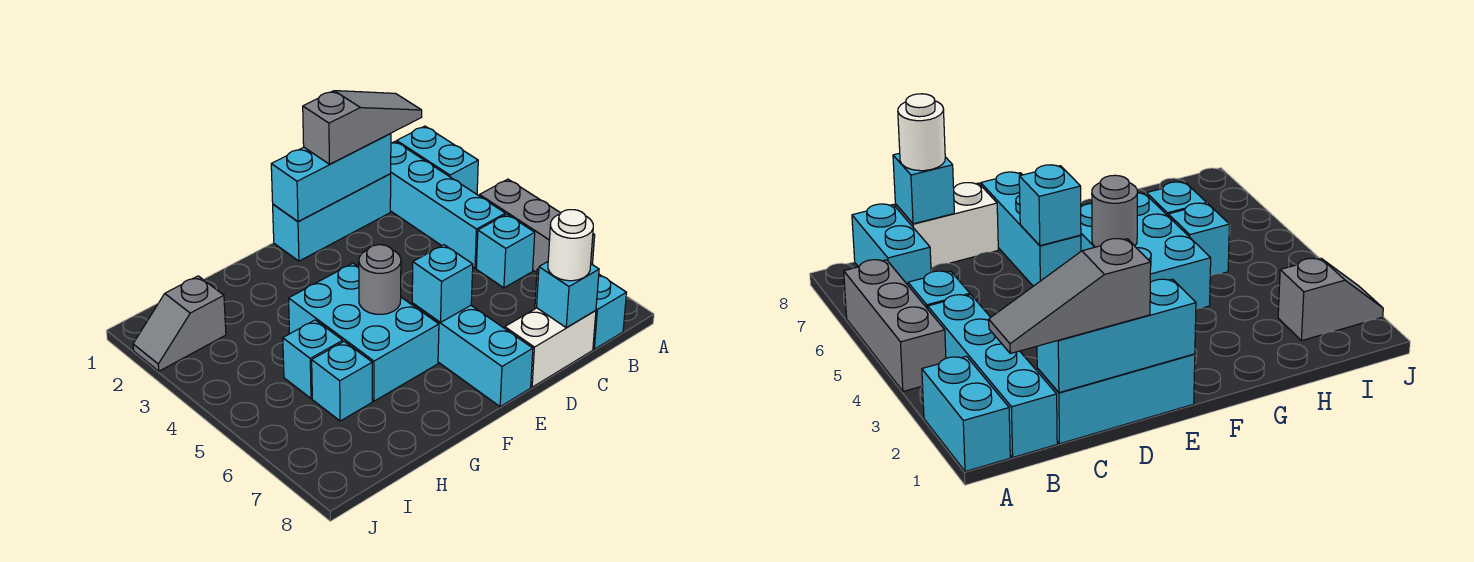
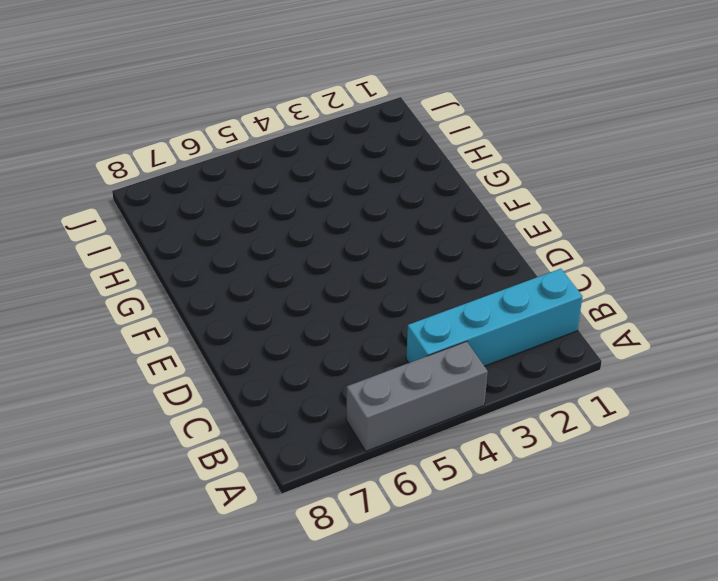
none -> cyan brick A1:A2 level 1
none -> cyan brick B5 level 1
none -> cyan brick B7:B8 level 1

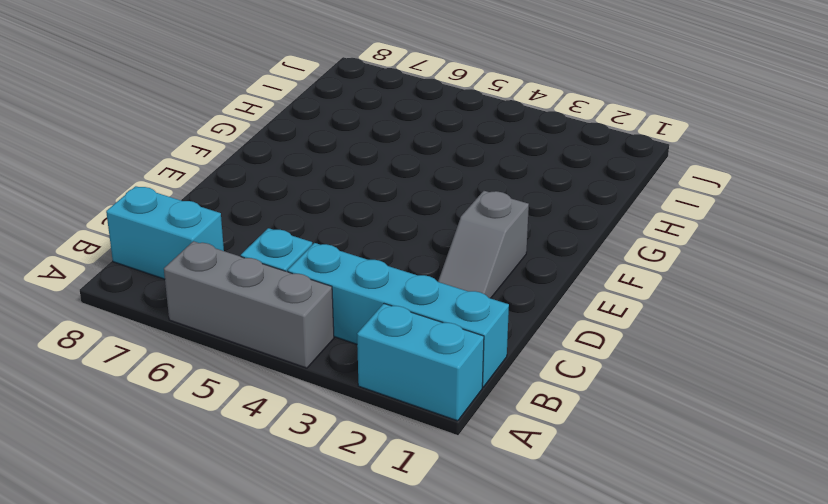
grey slope D2:E2 level 1 top E -> grey slope I2:J2 level 1 top I
none -> cyan brick C1:E1 level 1
none -> white brick C8:D8 level 1
none -> cyan brick E6:E8 level 1

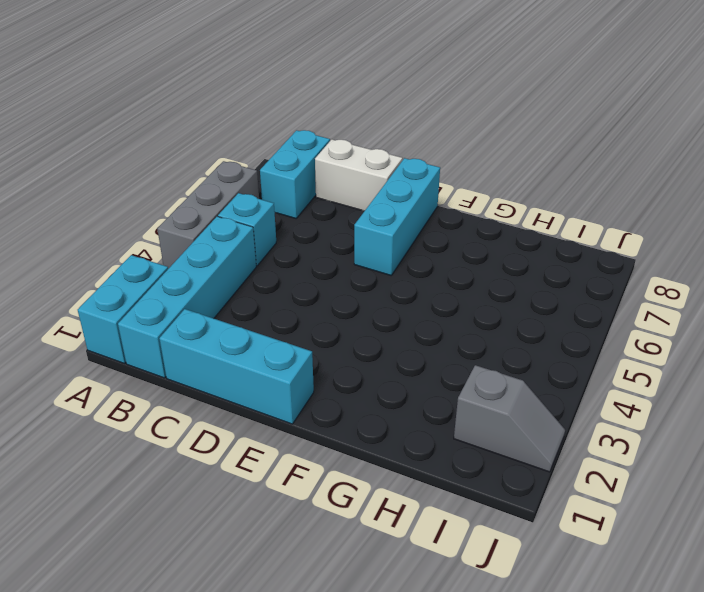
none -> cyan brick F4:G6 level 1
none -> cyan brick H5 level 1
none -> cyan brick H6 level 1

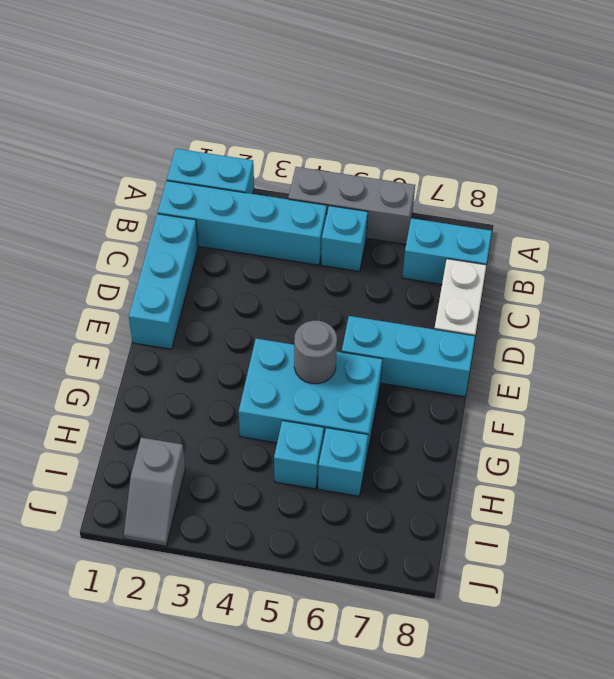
none -> cyan brick C1:E1 level 2
none -> cyan brick C8 level 2
none -> cyan brick E6 level 2

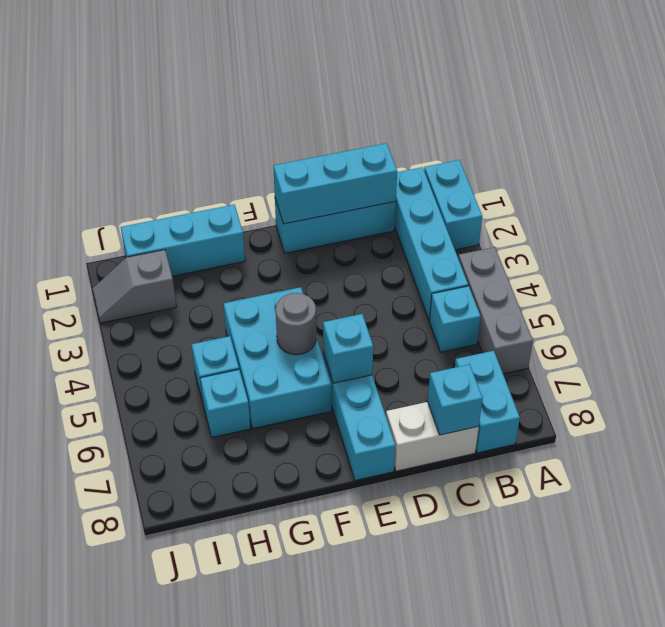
cyan brick G1:I1 level 1 -> none
none -> grey slope B1:D1 level 3 top D
none -> white round brick C8 level 3

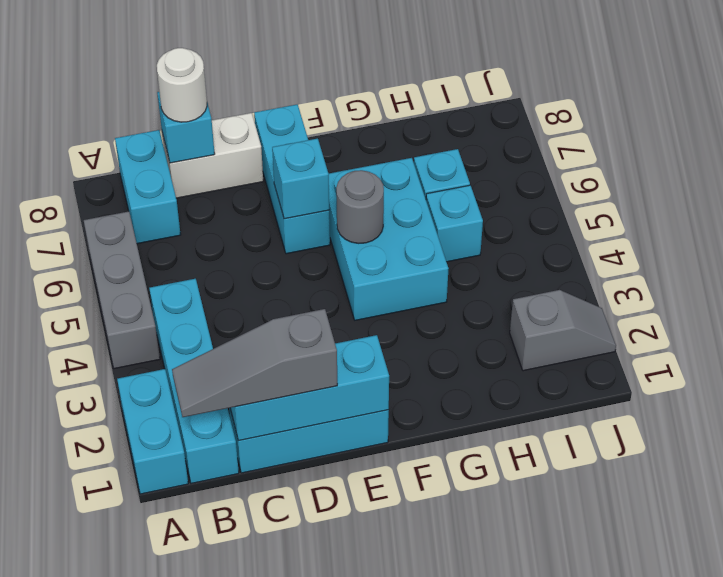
none -> cyan brick B5 level 1

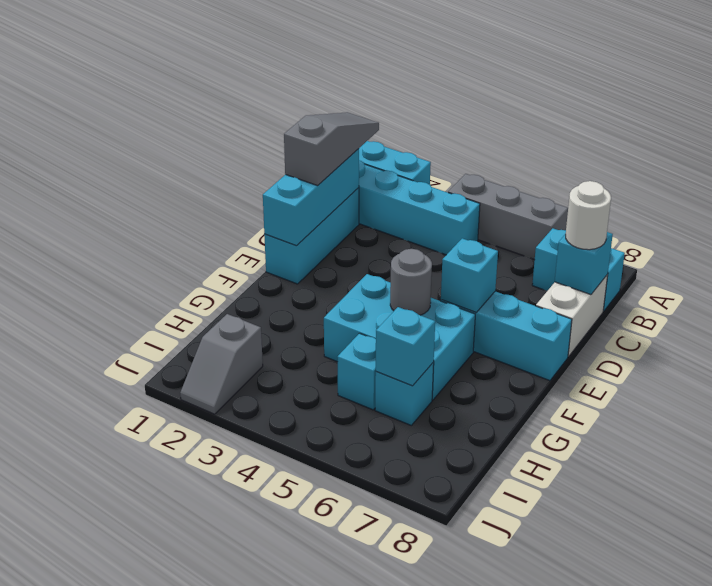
cyan brick H6 level 2 -> cyan brick B5 level 1

